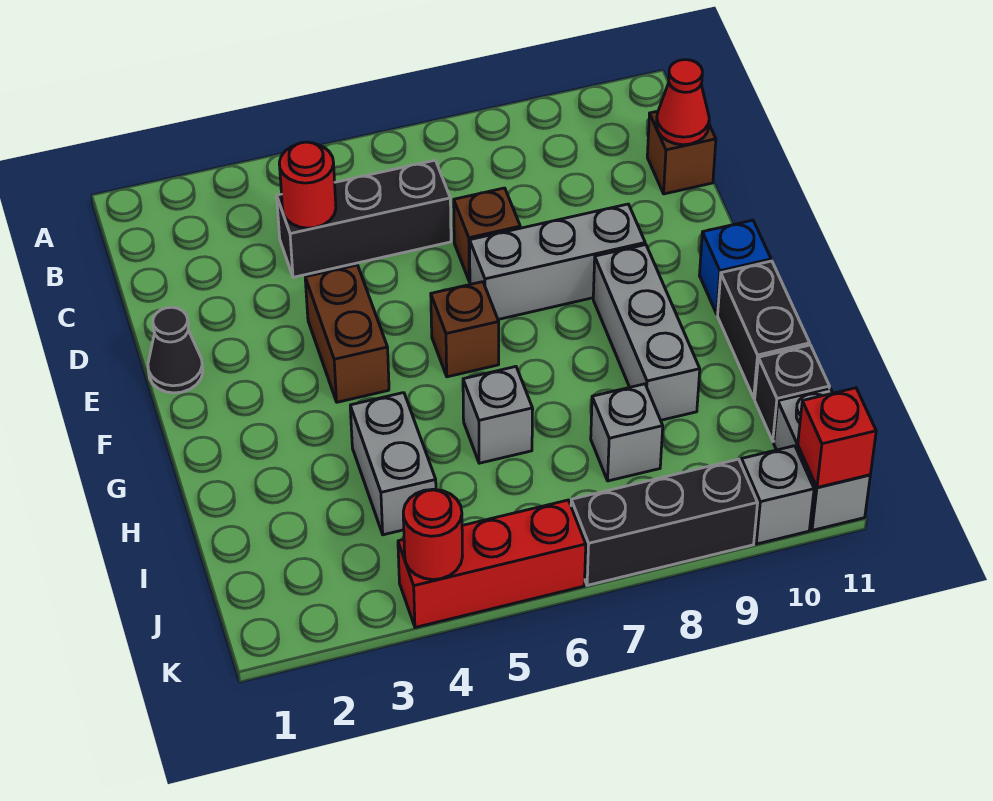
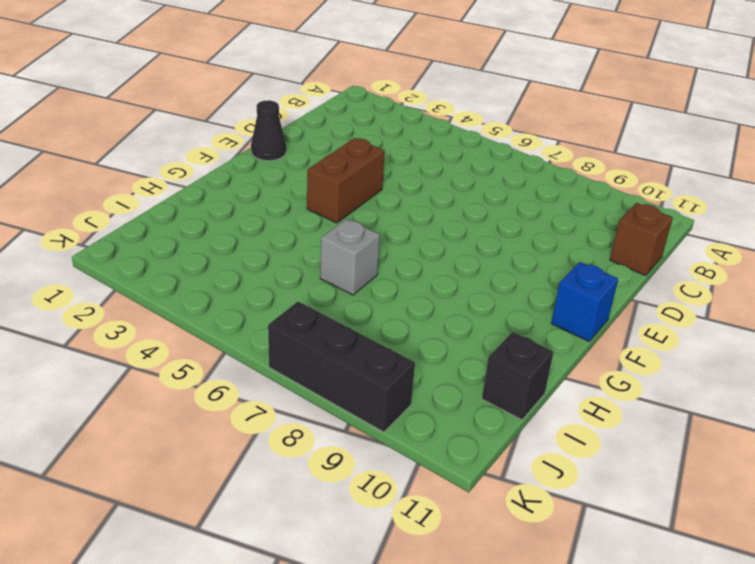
none -> black brick C4:C6 level 1
none -> brown brick D7 level 1
none -> grey brick E7:E9 level 1

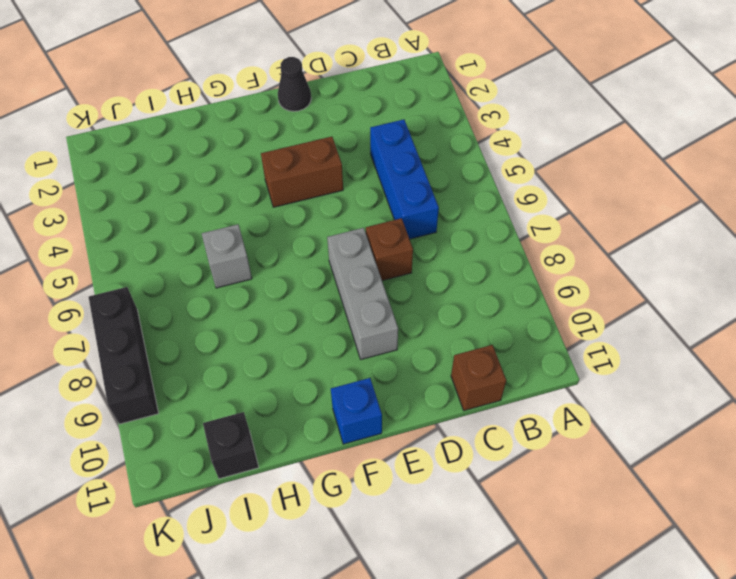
blue brick C4:C6 level 1 -> black brick C4:C6 level 1
none -> brown brick F6 level 1
none -> grey brick F9:H9 level 1
none -> black brick G11:H11 level 1

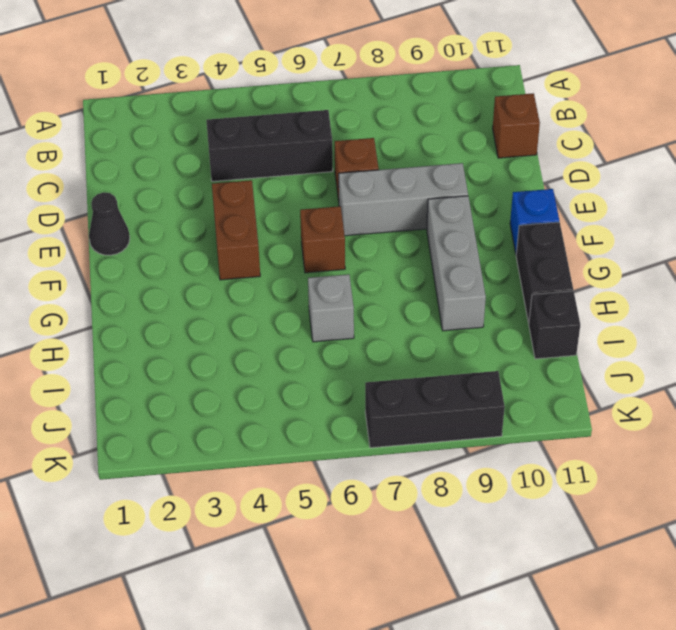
none -> grey brick H4:I4 level 1
none -> grey brick I8 level 1
none -> grey brick J11:K11 level 1

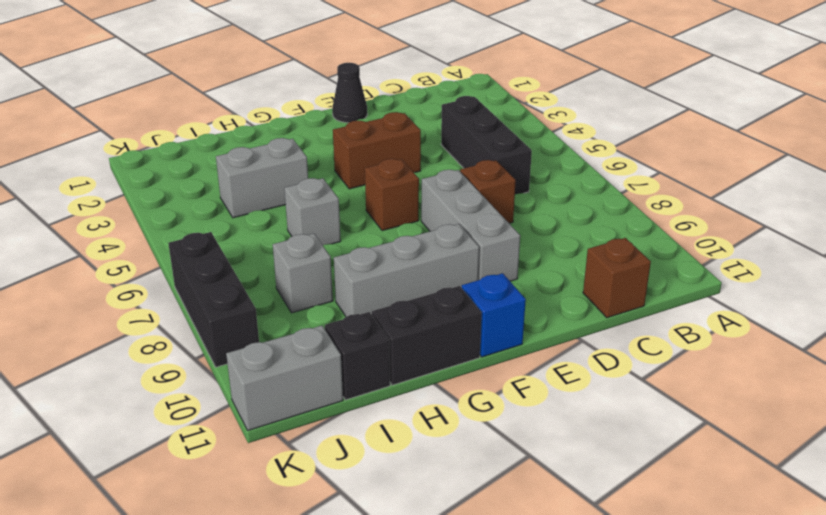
none -> red brick K4:K6 level 1
none -> grey brick K10 level 1
none -> red round brick C4 level 2

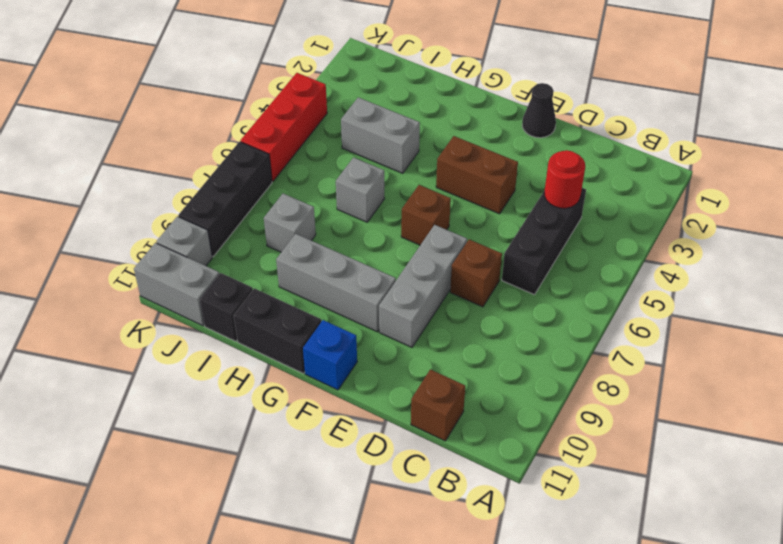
none -> red cone C11 level 2
none -> red round brick K4 level 2
none -> red brick K11 level 2

